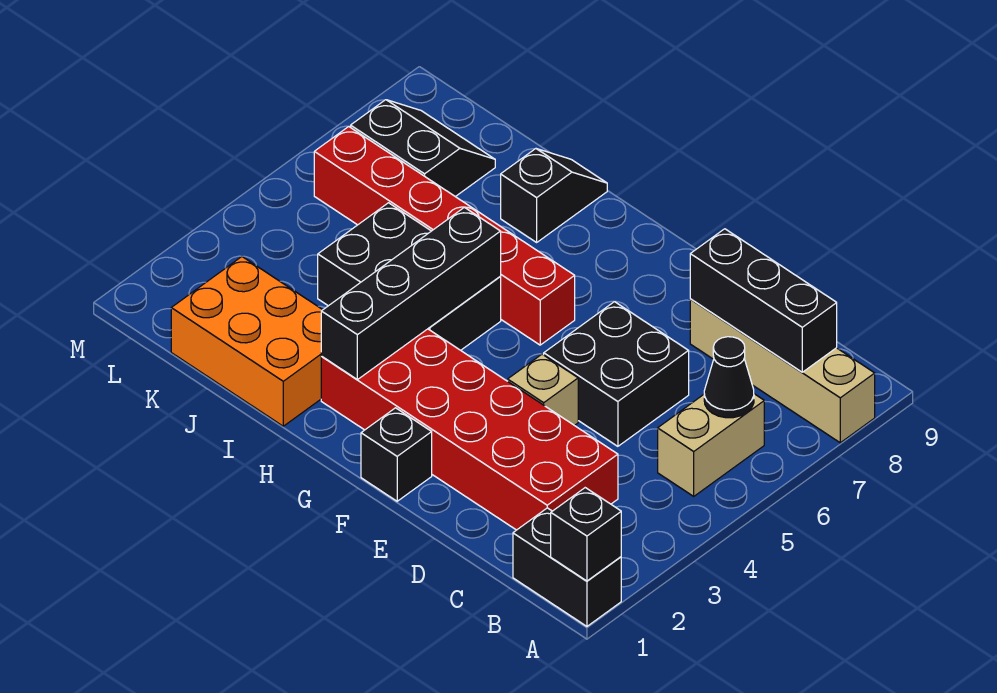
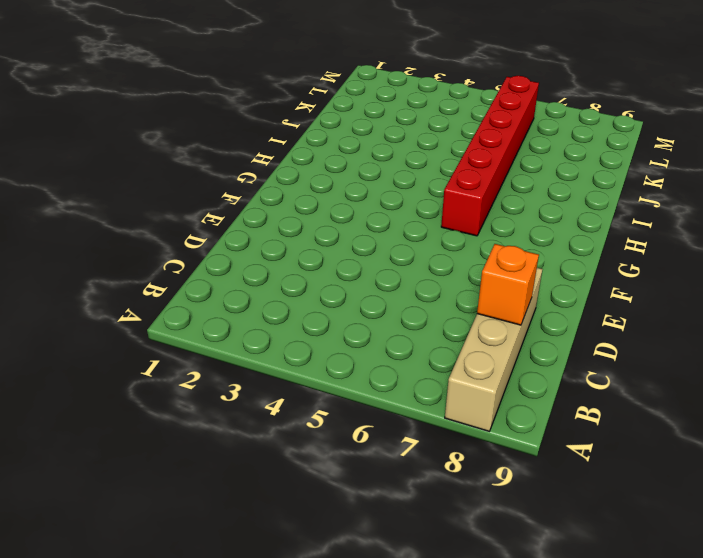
orange brick C8 level 2 -> black brick B8:D8 level 2
none -> black brick A1:B1 level 1
none -> tan brick B5:B6 level 1
none -> red brick C2:H3 level 1

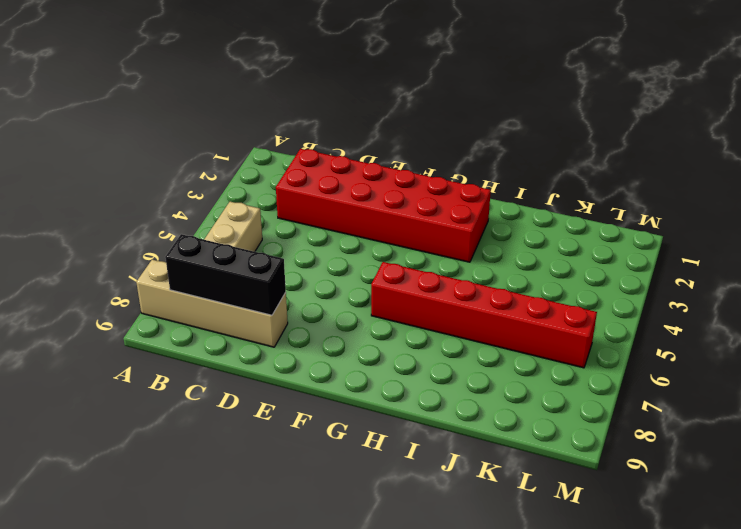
none -> black brick A1:B1 level 1
none -> black brick D5:E6 level 1
none -> tan brick E4 level 1

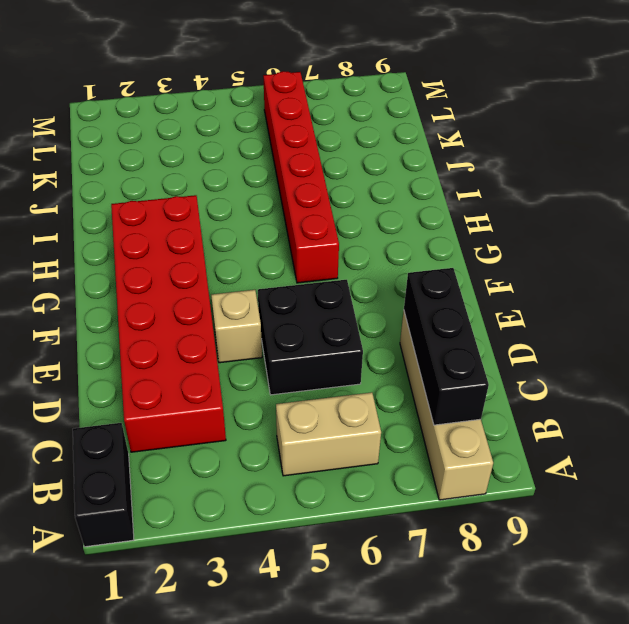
none -> black brick F1 level 1
none -> black brick H4:J5 level 1
none -> orange brick I1:K2 level 1

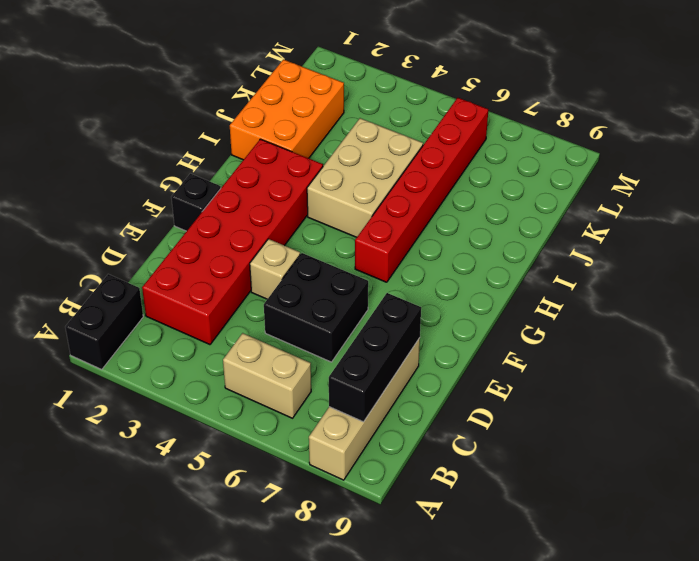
tan brick H4:J5 level 1 -> black brick H4:J5 level 1
none -> black slope I8:I9 level 1 top 8
none -> black slope K7:L8 level 1 top 7
none -> black brick A1 level 2

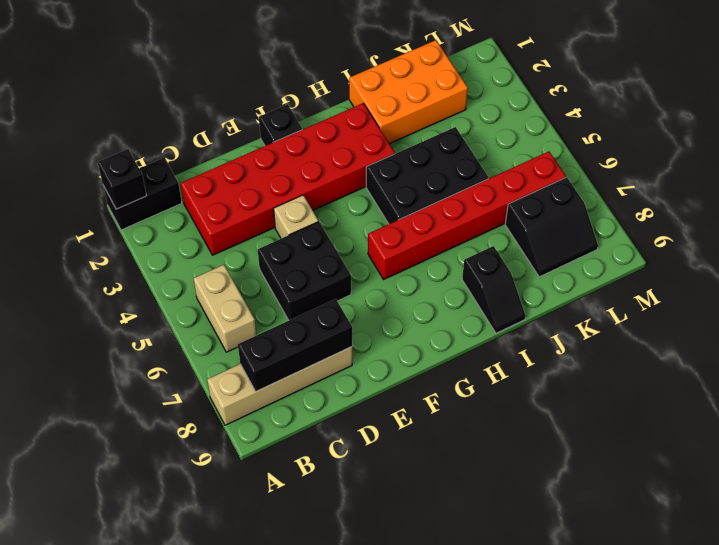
none -> black cone B6 level 2
none -> black brick H2:H5 level 2

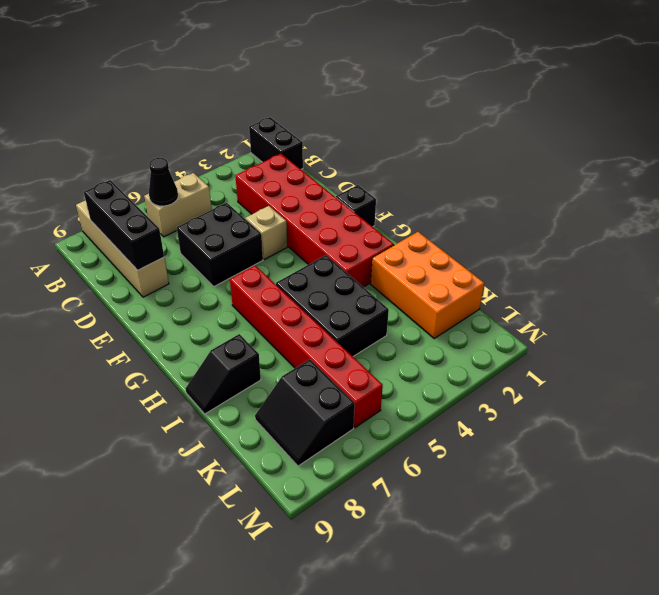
none -> black brick A1 level 2
none -> black brick H2:H5 level 2

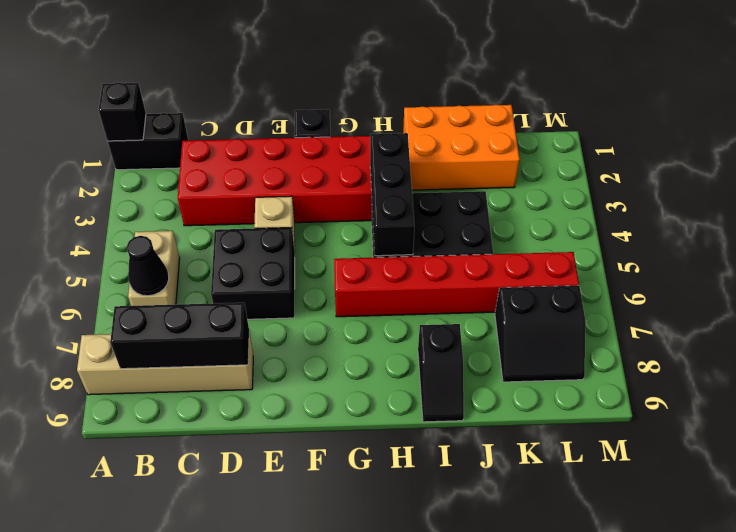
black brick H3:H5 level 2 -> black brick H2:H5 level 2

